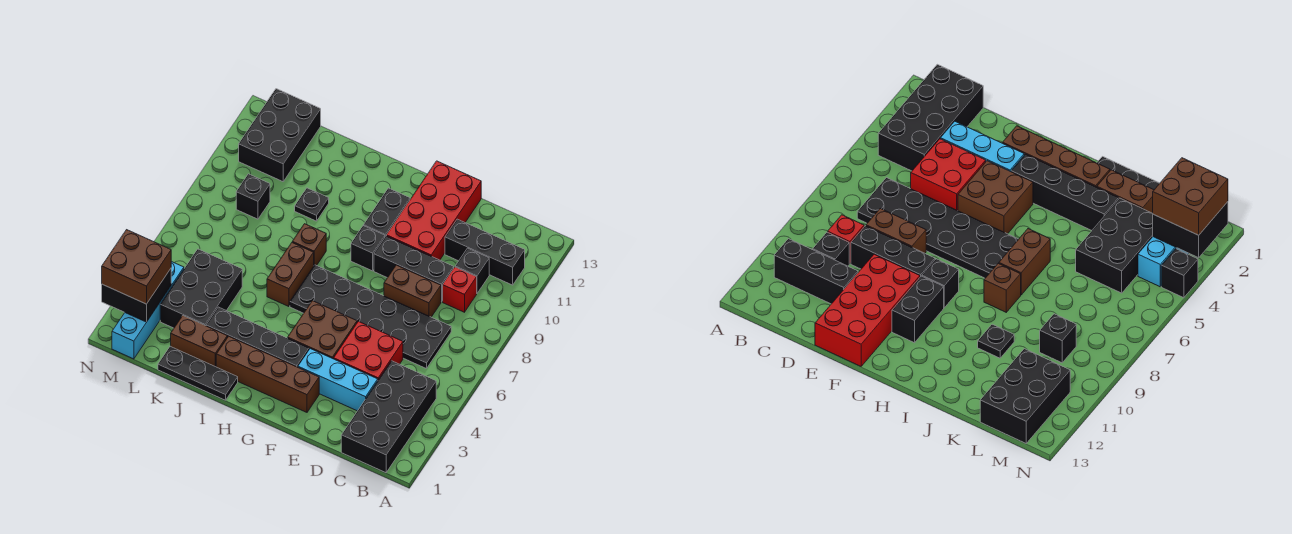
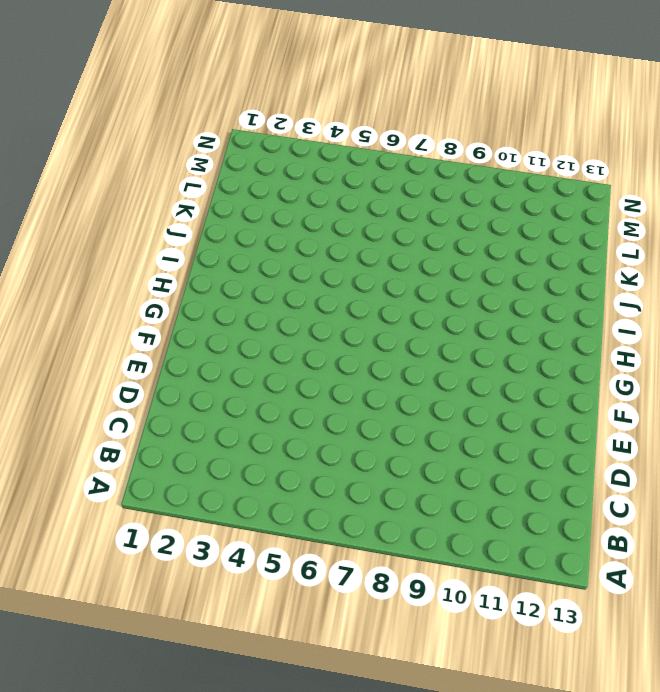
none -> black brick B1:C4 level 1
none -> black brick B11:D11 level 1
none -> black plate C6:H7 level 1

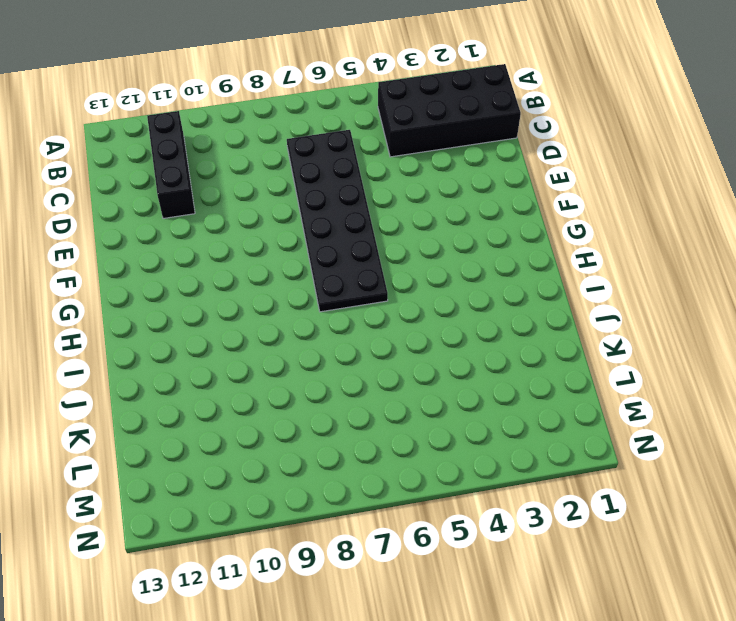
none -> red brick C9 level 1
none -> black brick C10 level 1
none -> cyan brick D3:F3 level 1

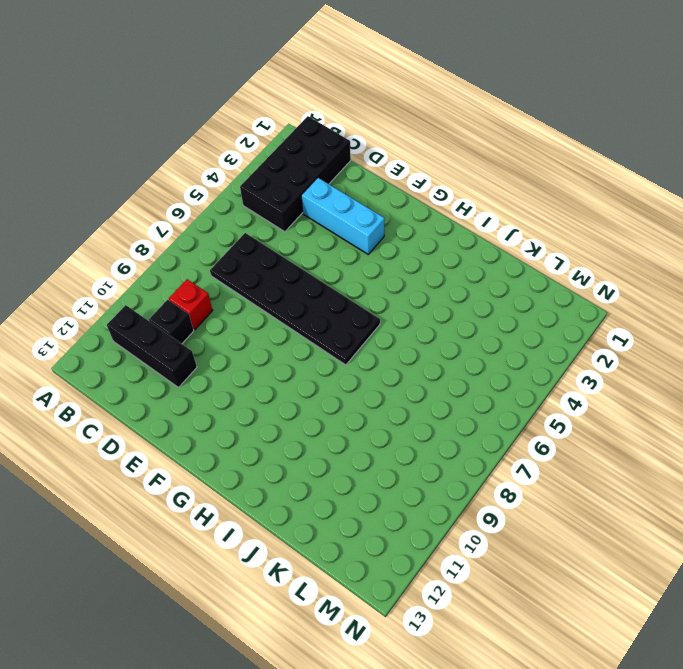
none -> red brick D4:E5 level 1
none -> brown brick D8:E8 level 1
none -> black brick D9:F9 level 1

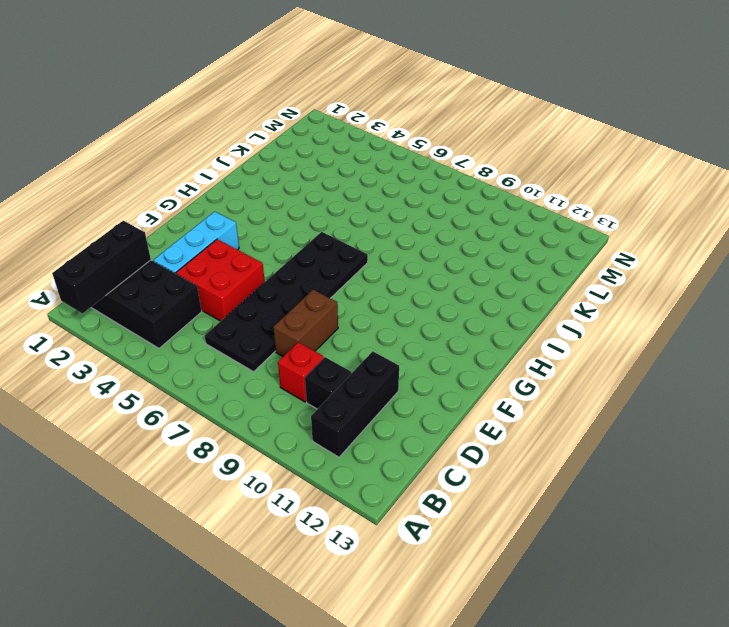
black brick A2:C2 level 2 -> black brick D9:F9 level 1
none -> red brick E10:F13 level 1
none -> brown brick F2:I2 level 1
none -> brown brick F4:G5 level 1

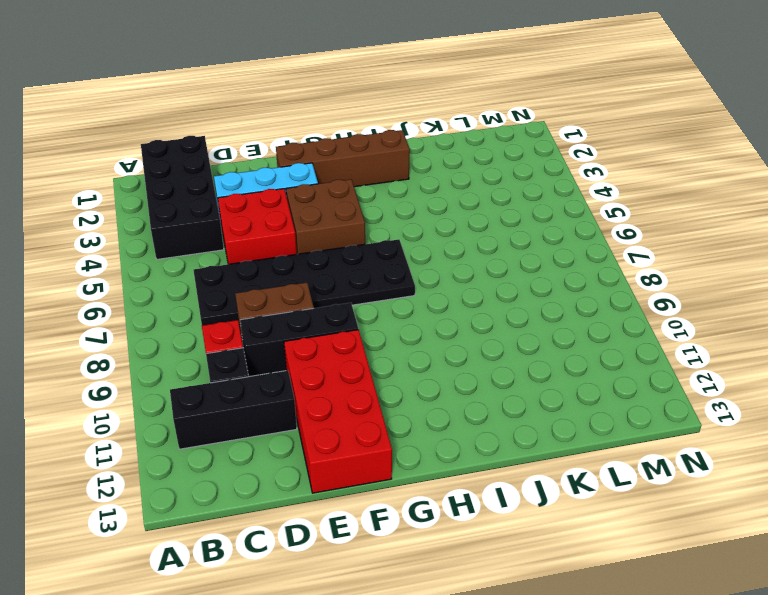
none -> black brick G3:J3 level 1
none -> black brick G9 level 1
none -> black brick G10:G11 level 1

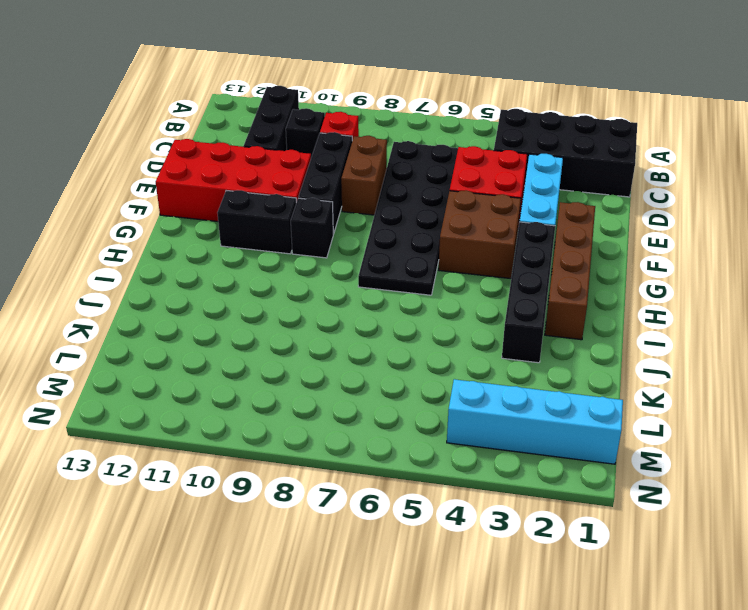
none -> black plate I1:K1 level 1
none -> brown brick I6:I7 level 1
none -> brown brick I8 level 1

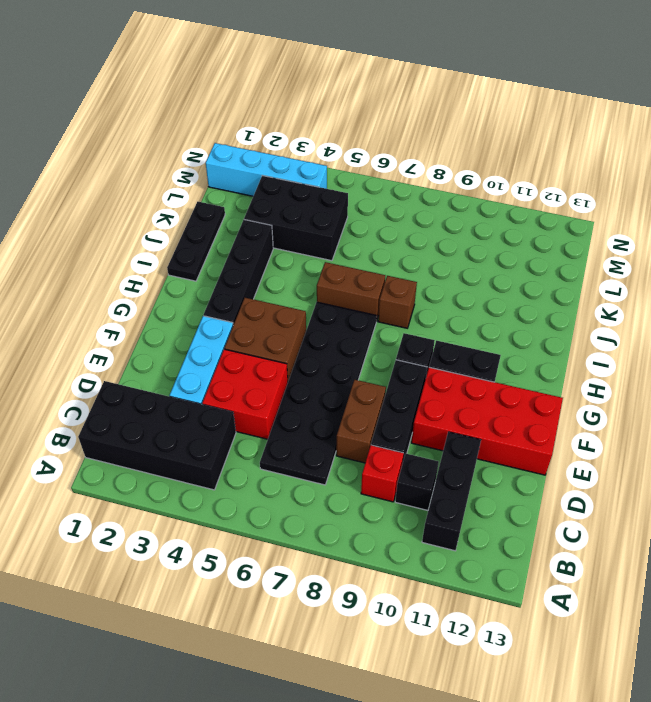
none -> brown brick F2:I2 level 1
none -> brown brick J2:K2 level 1
none -> black plate J10 level 1

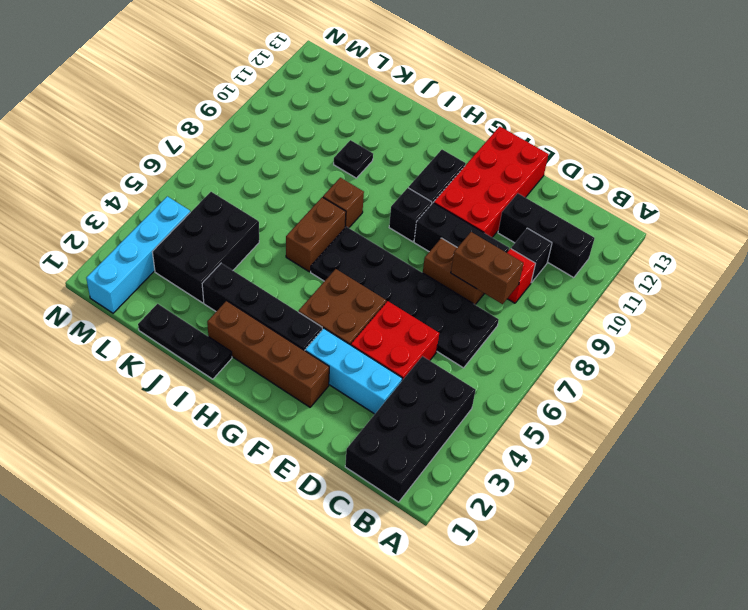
brown brick C8:D8 level 2 -> brown brick J2:K2 level 1
none -> black brick L9 level 1
none -> black brick L11:M13 level 1
none -> black brick N4 level 1

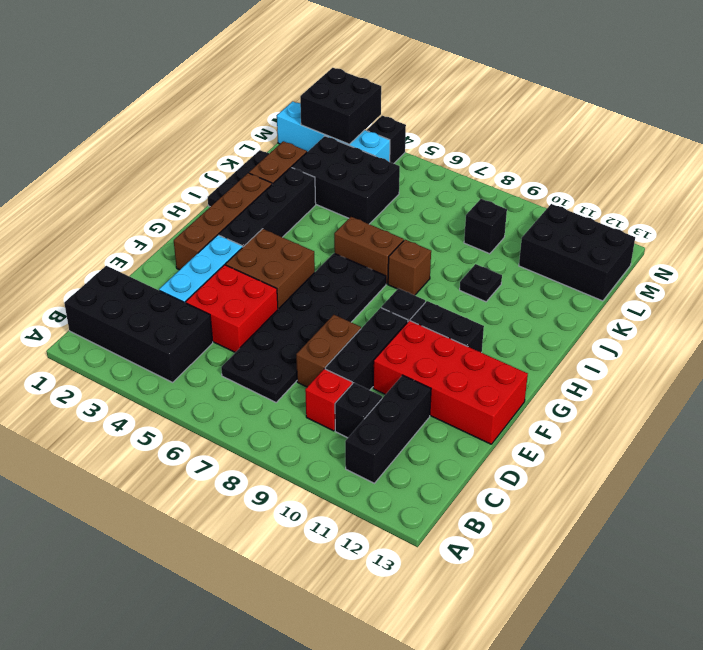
none -> brown brick M2:N3 level 3

